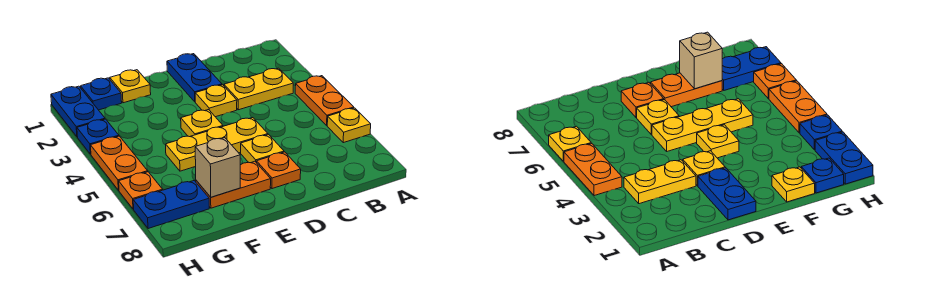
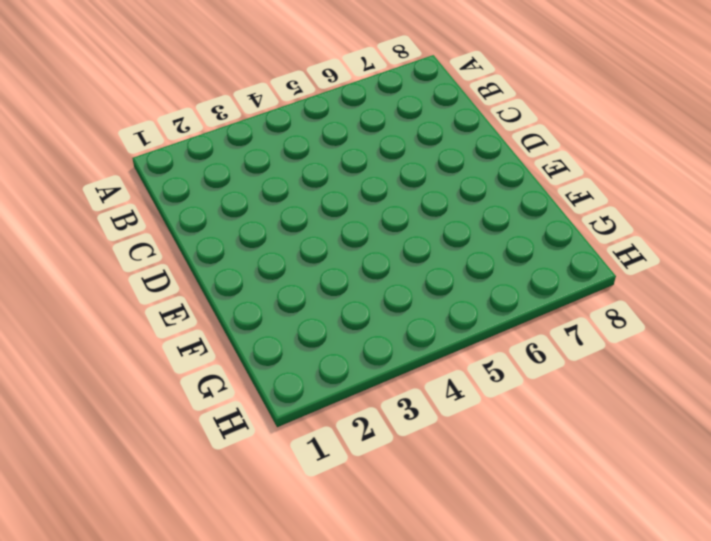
none -> orange plate A4:A5 level 1
none -> yellow plate A6 level 1
none -> yellow plate B3:C3 level 1

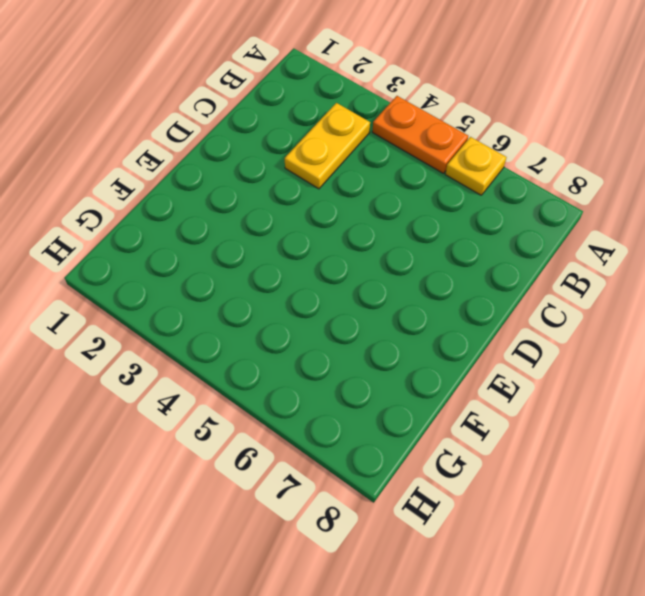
none -> blue plate D1:D2 level 1
none -> yellow plate D3 level 1
none -> yellow plate D5:F5 level 1

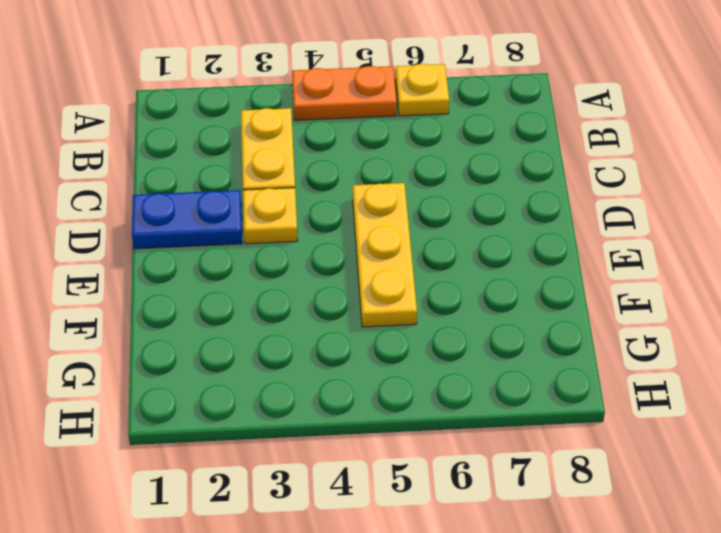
none -> yellow plate D6 level 1
none -> orange plate D7 level 1
none -> yellow plate E4 level 1

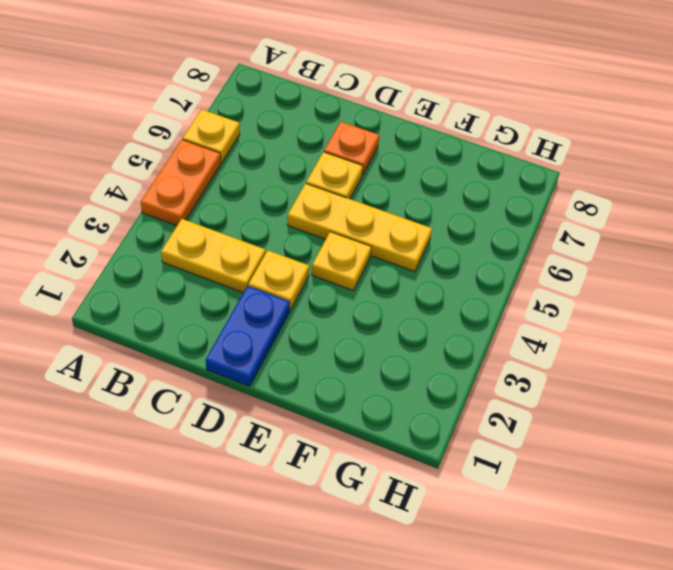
none -> orange plate E7:F7 level 1
none -> yellow plate F1 level 1
none -> blue plate G1 level 1

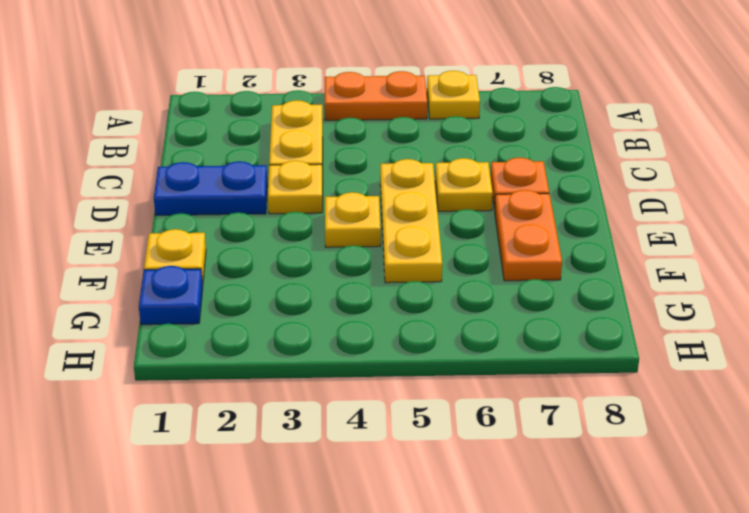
none -> blue plate G7:H7 level 1
none -> blue plate H1:H2 level 1
none -> blue plate H3 level 1

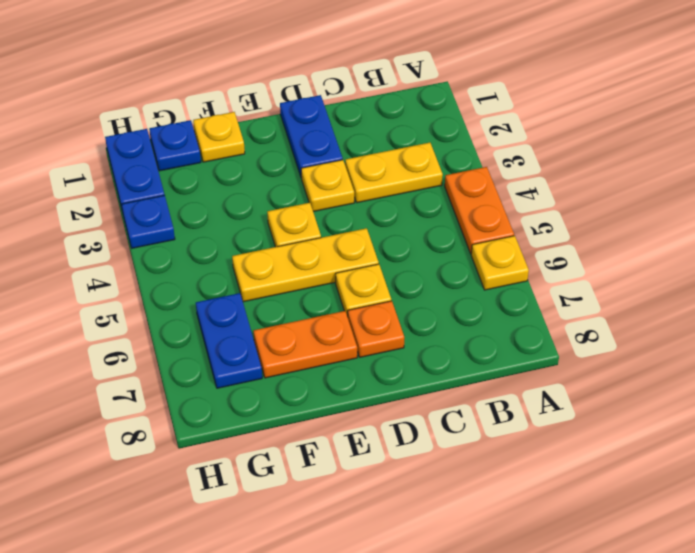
blue plate G6:G7 level 1 -> blue plate G7:H7 level 1
none -> orange plate H4:H5 level 1
none -> orange plate H6 level 1
none -> tan brick F7 level 2

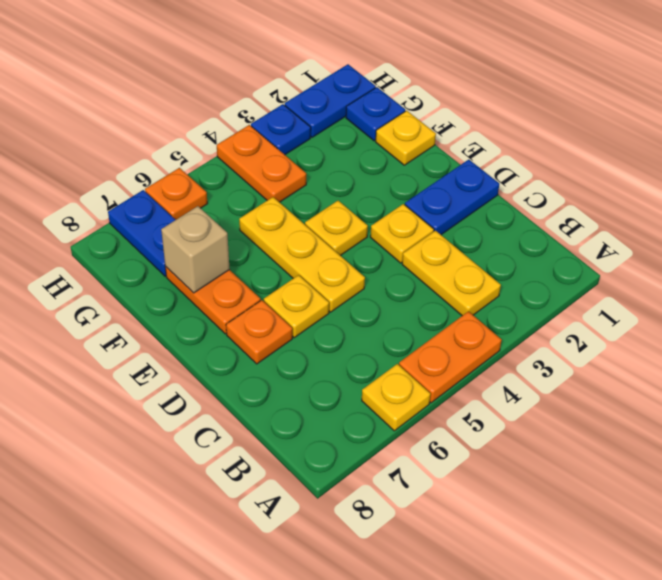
orange plate G4:H4 level 1 -> orange plate H4:H5 level 1

